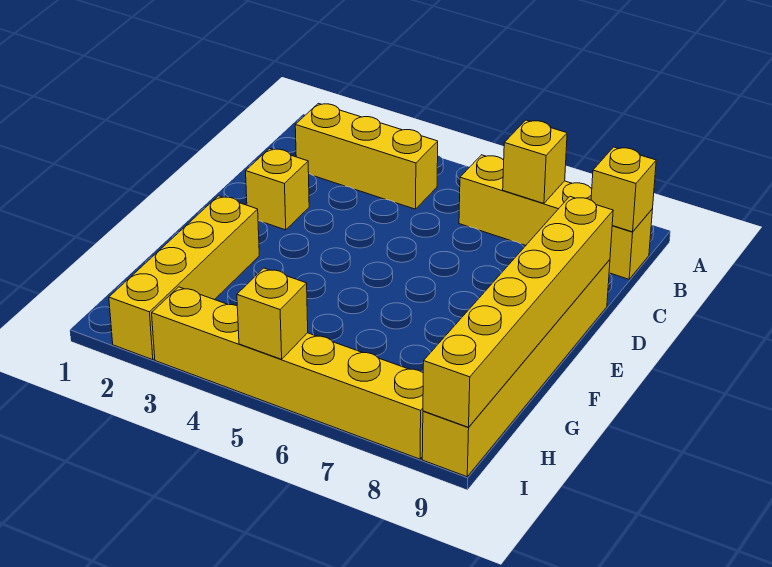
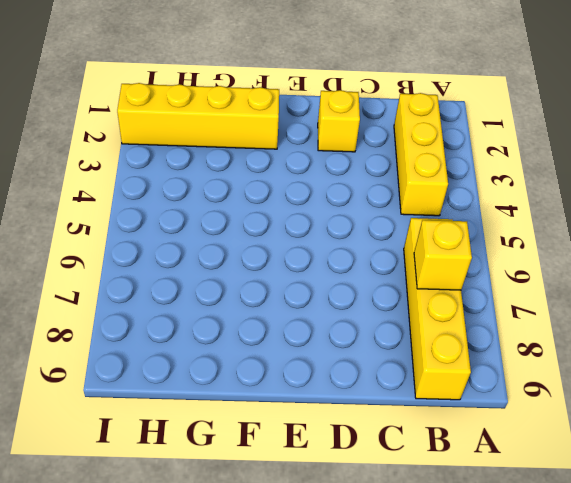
none -> yellow brick D9:I9 level 1
none -> yellow brick I3:I8 level 1

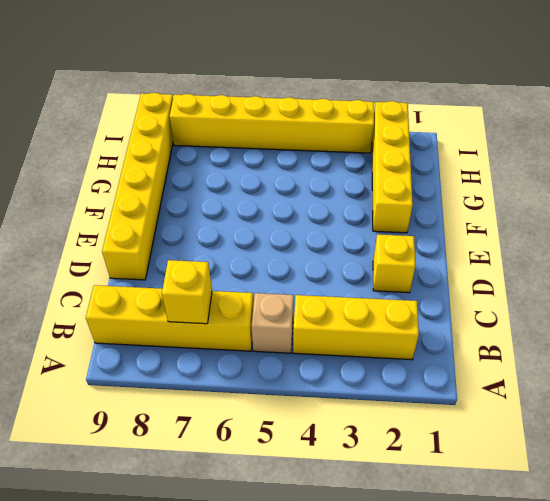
tan brick B5 level 1 -> none
none -> yellow brick B9 level 2
none -> yellow brick D9:I9 level 2

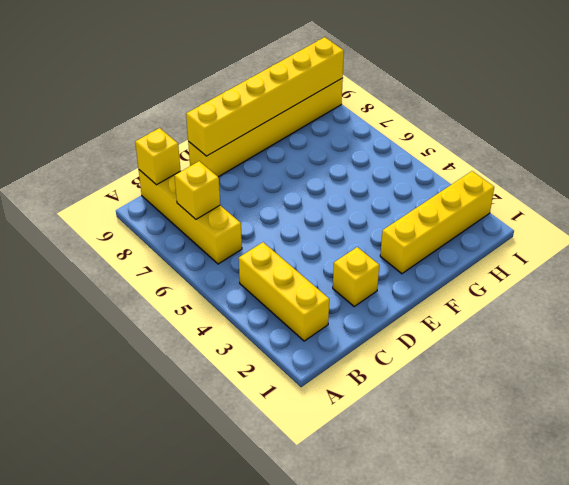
none -> yellow brick I3:I8 level 1
none -> yellow brick I5 level 2

